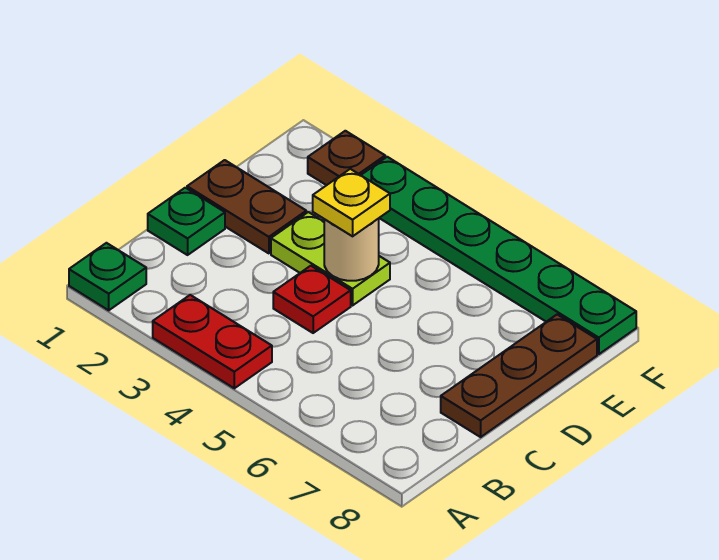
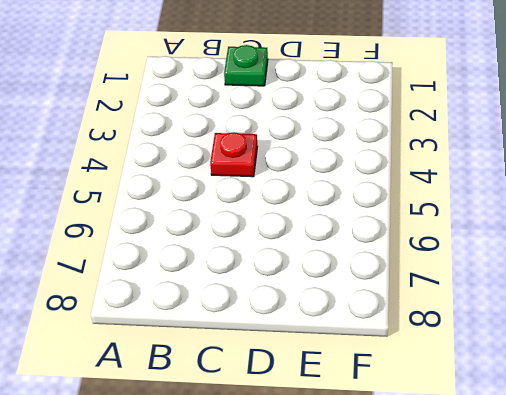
none -> green plate A1 level 1
none -> red plate A3:A4 level 1

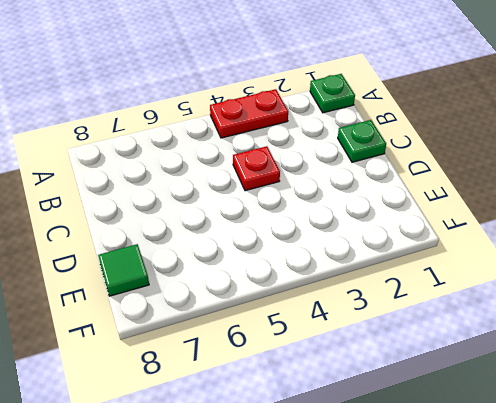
green tile E8 level 1 -> brown plate C8:E8 level 1
none -> brown plate D1:D2 level 1
none -> lime plate D3:D4 level 1

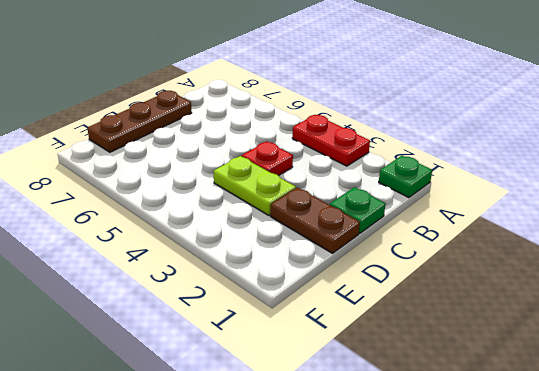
none -> brown plate F2 level 1
none -> green plate F3:F8 level 1

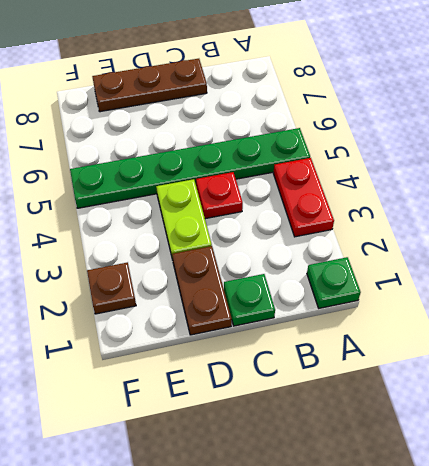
green plate A5:F5 level 1 -> green plate F3:F8 level 1
none -> tan round brick D4 level 2
none -> yellow plate D4 level 3

